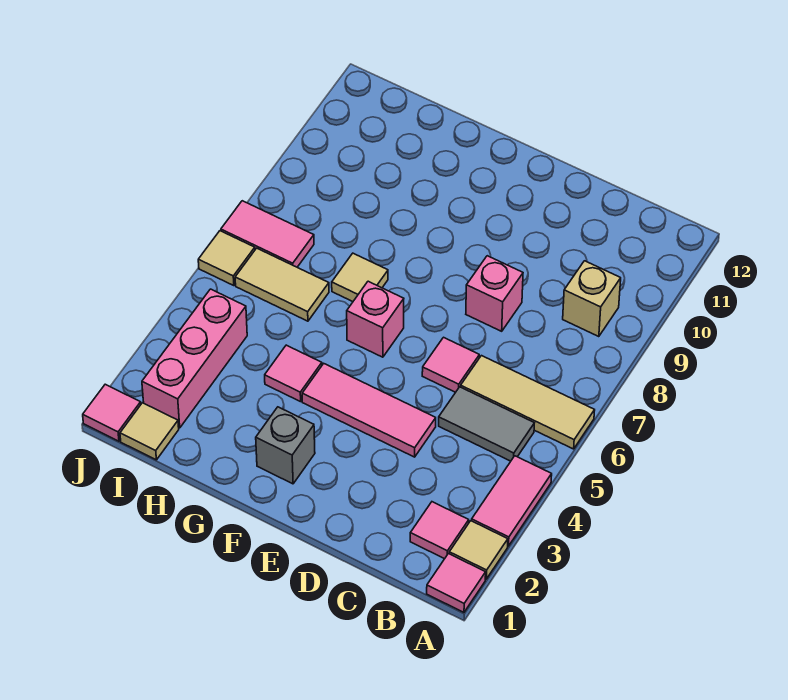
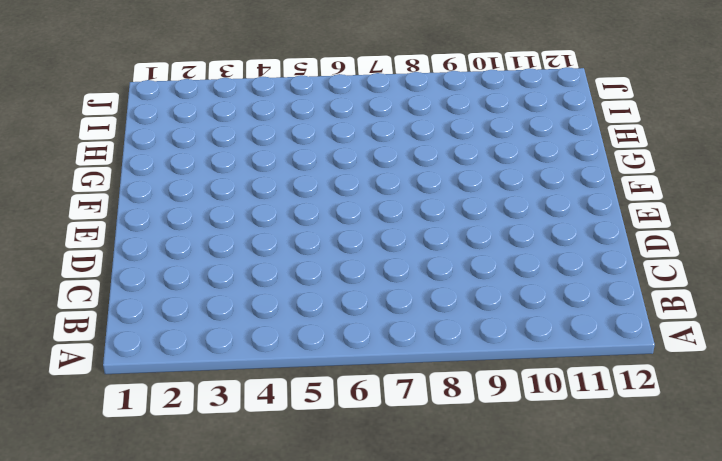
none -> pink tile A1 level 1
none -> tan tile A2 level 1
none -> pink tile A3:A4 level 1

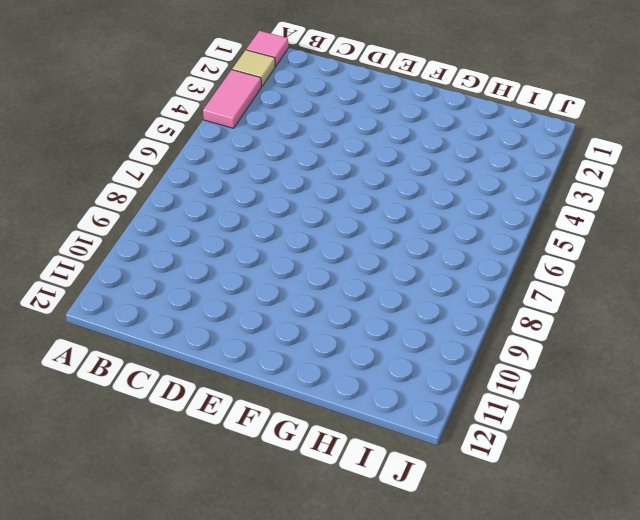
none -> tan tile A6:C6 level 1
none -> pink tile B2 level 1
none -> grey tile B5:C5 level 1

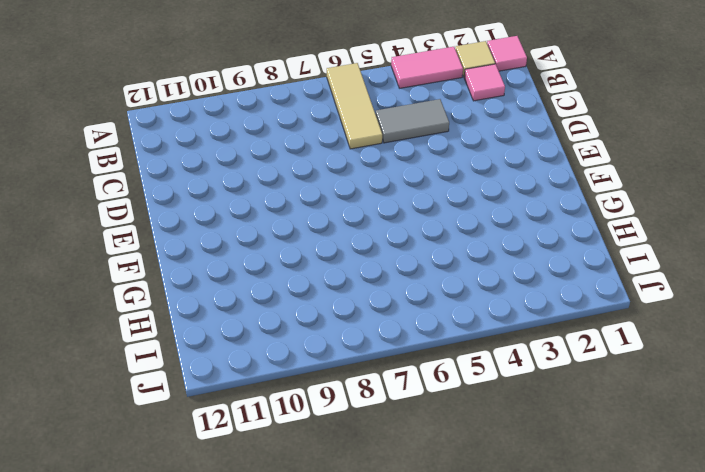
grey tile C4:C5 level 1 -> grey tile B5:C5 level 1
none -> tan brick B9 level 1
none -> pink tile D4:F4 level 1
none -> pink tile D6 level 1

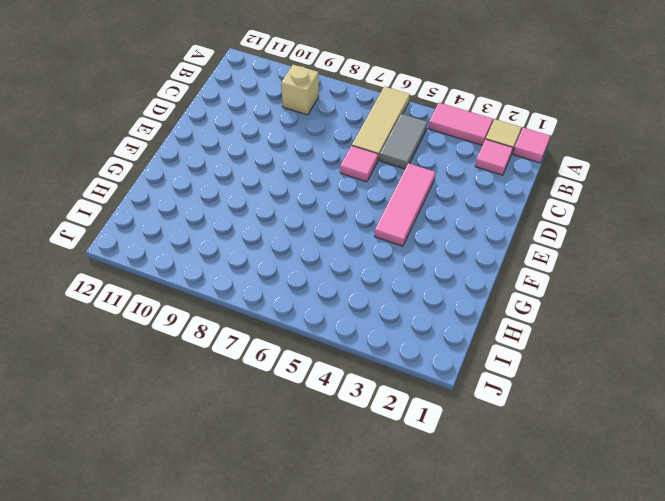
none -> pink brick D8 level 1
none -> grey brick F2 level 1
none -> pink brick F6 level 1

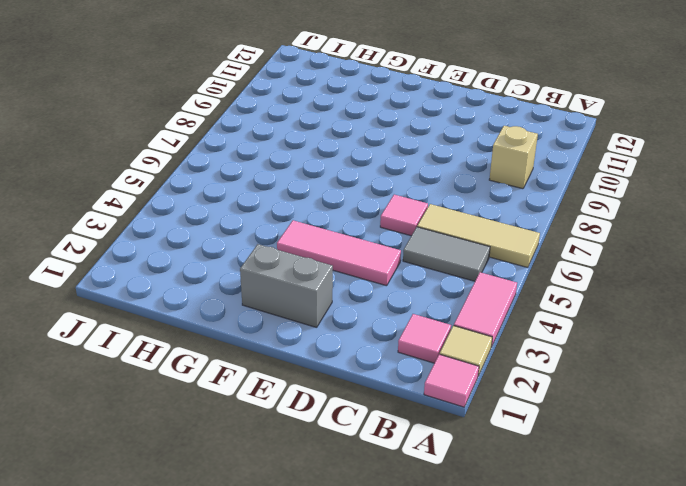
grey brick E2:F2 level 1 -> grey brick F2 level 1
none -> pink brick D8 level 1
none -> pink brick F6 level 1
none -> pink tile G4 level 1

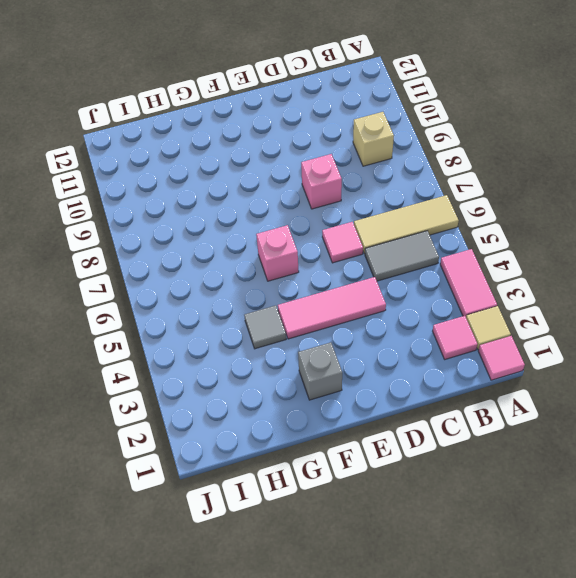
grey tile G4 level 1 -> pink tile G4 level 1
none -> tan tile G7 level 1
none -> tan tile H6:I6 level 1
none -> tan tile I1 level 1

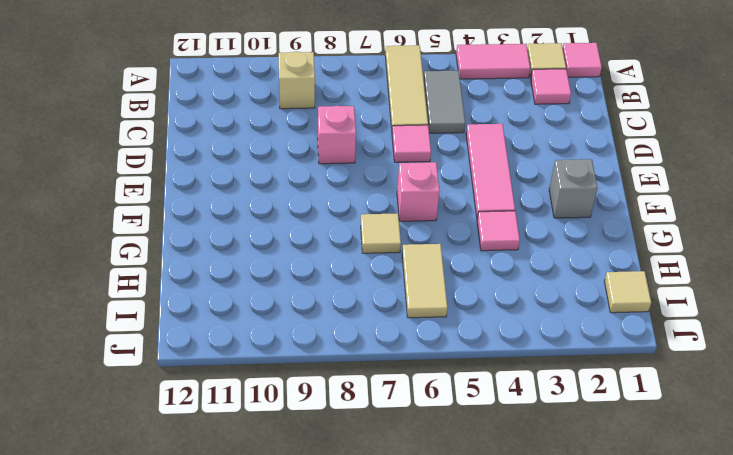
none -> pink brick I2:I4 level 1
none -> pink tile I7:J7 level 1
none -> pink tile J1 level 1

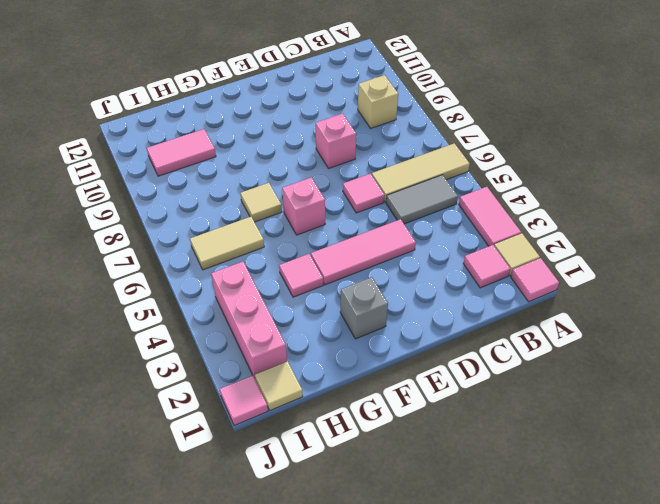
pink tile H10:I10 level 1 -> pink tile I7:J7 level 1
none -> tan tile J6 level 1

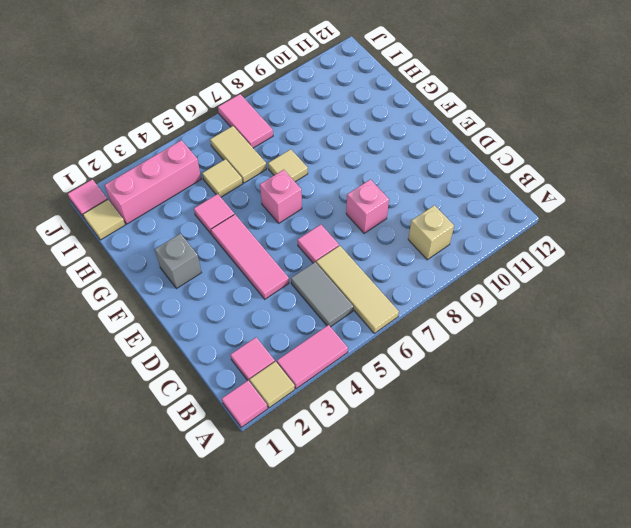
tan tile H5 level 1 -> tan tile J6 level 1

